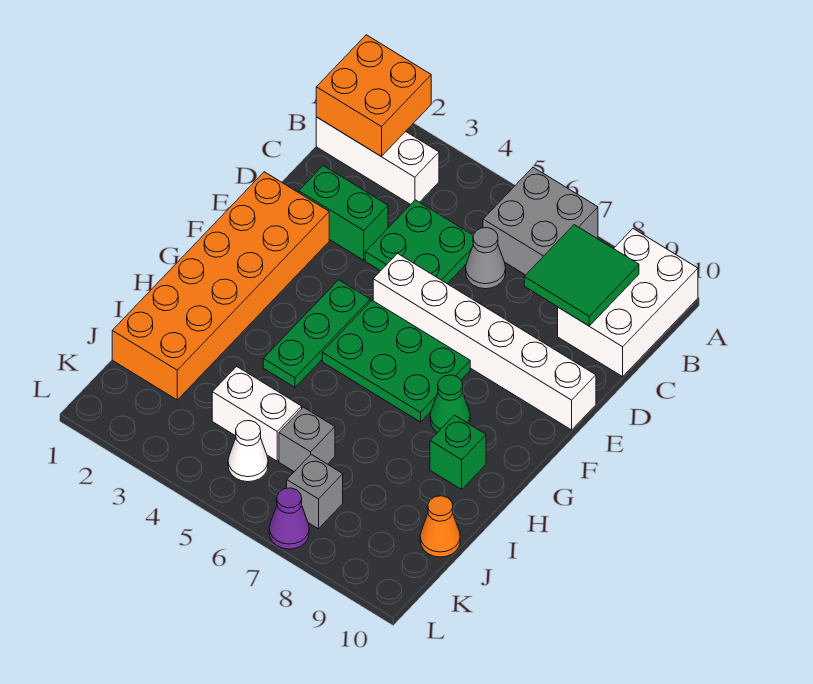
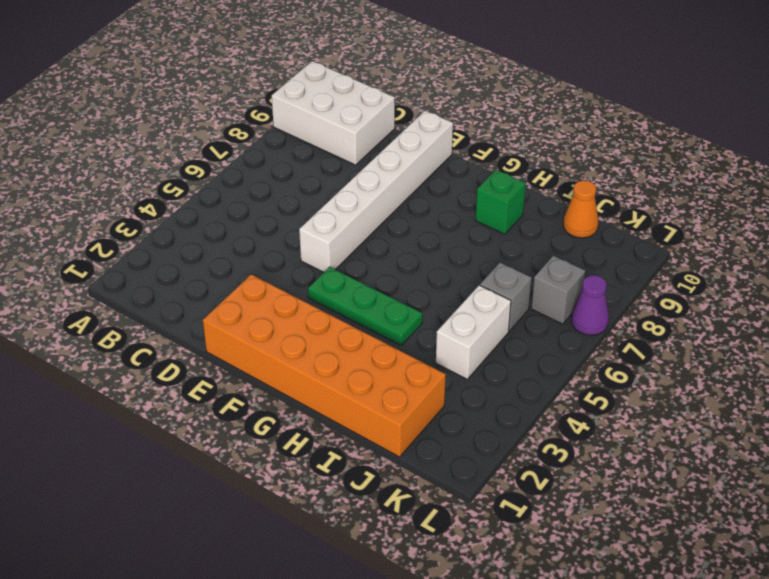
none -> grey brick A6:B7 level 1
none -> white brick B1:B3 level 1
none -> green plate C4:D5 level 1

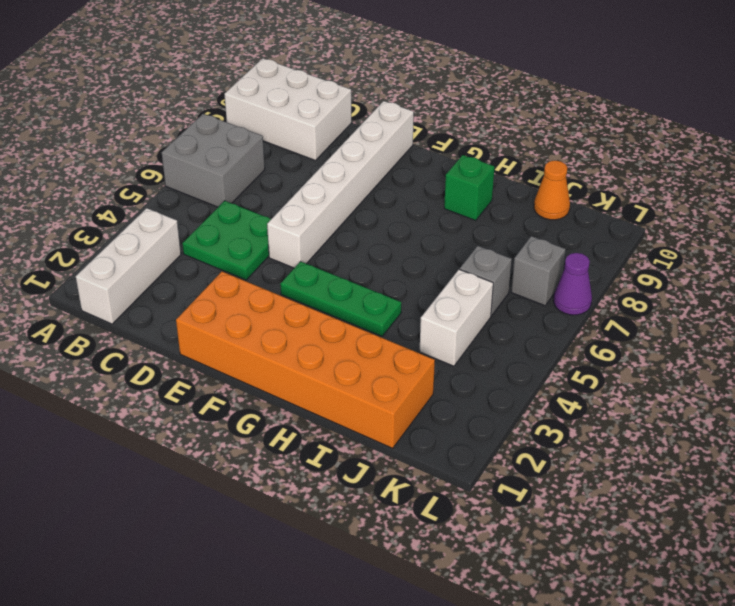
none -> grey cone C6 level 1
none -> green brick D2:D3 level 1
none -> green plate F5:G7 level 1

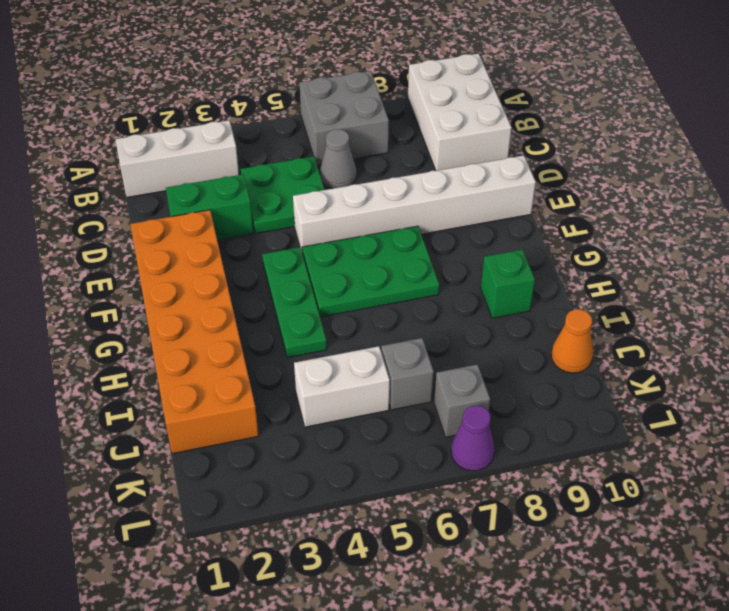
none -> green cone G8 level 1
none -> white cone K5 level 1
none -> orange brick A1:B2 level 2

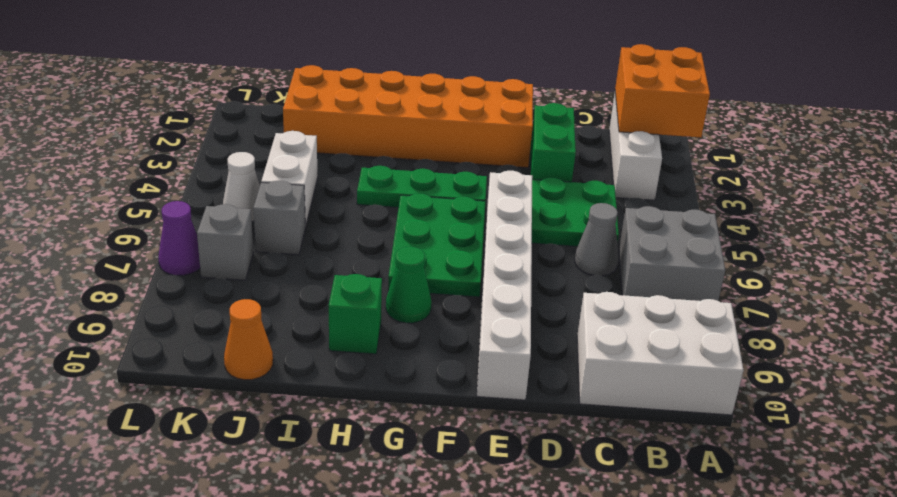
none -> green tile B8:C9 level 2

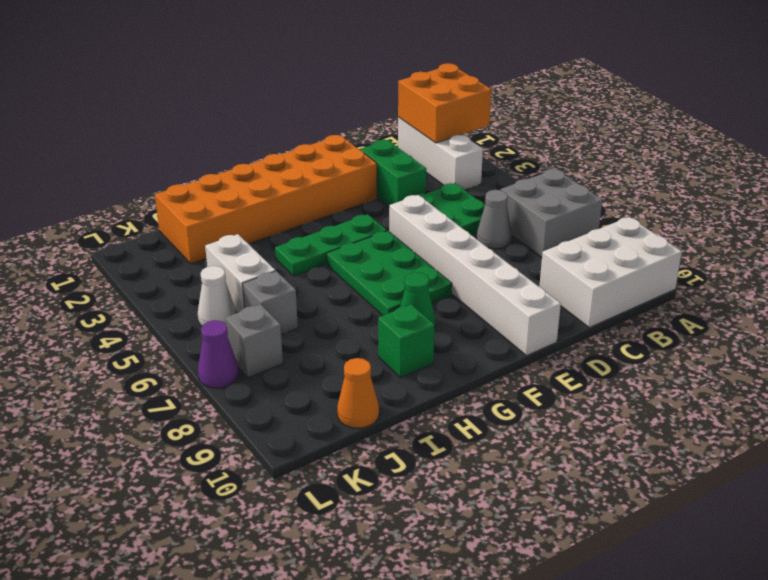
none -> green tile B8:C9 level 2

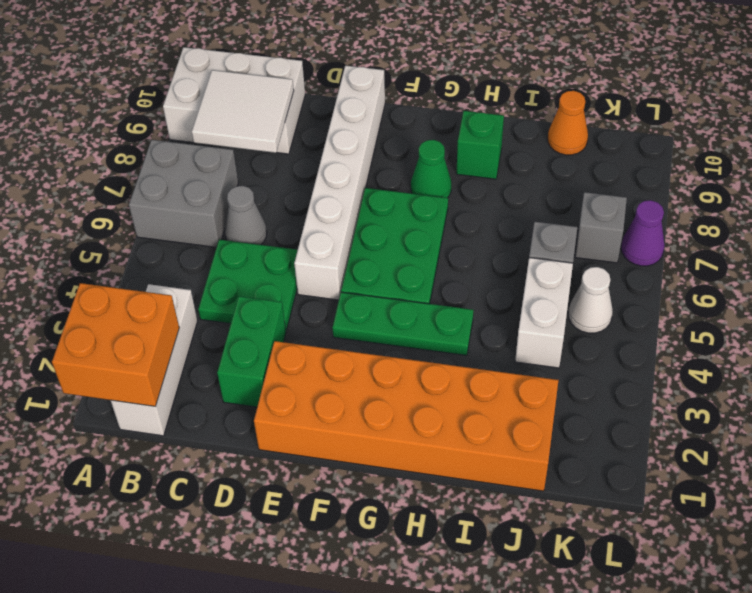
white tile B8:C9 level 2 -> green tile B8:C9 level 2

